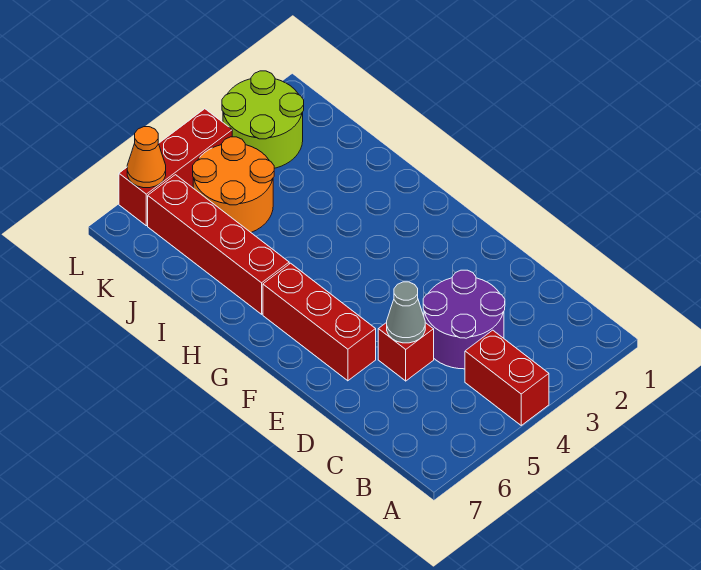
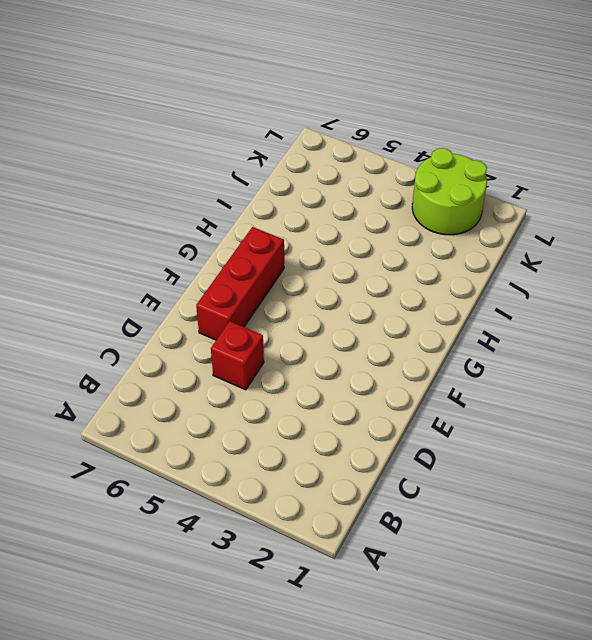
none -> red brick A4:B4 level 1
none -> purple round brick C3:D4 level 1

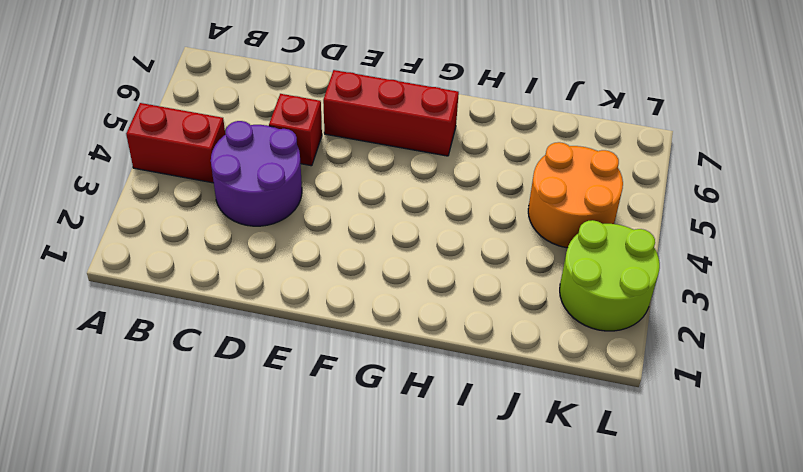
none -> red brick H6:K6 level 1
none -> red brick L4:L6 level 1

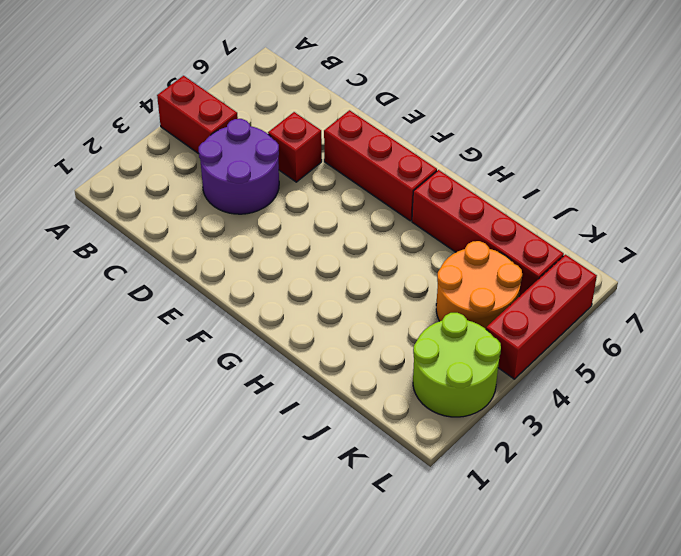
none -> grey cone D5 level 2
none -> orange cone L6 level 2

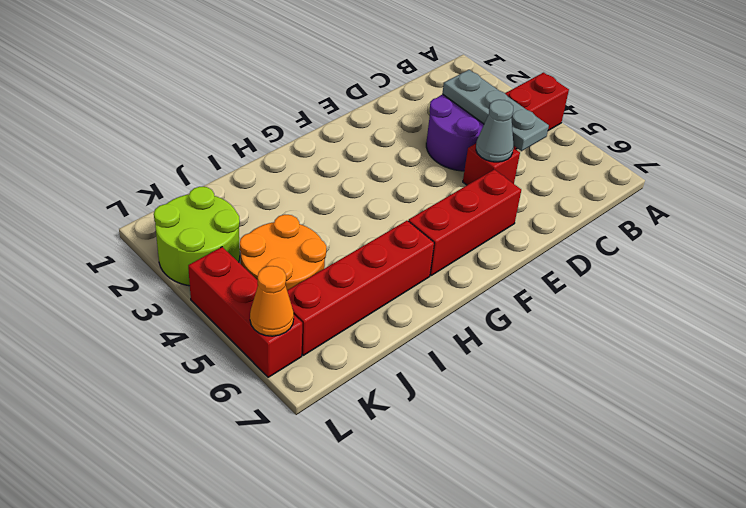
grey plate C3:C5 level 2 -> none

